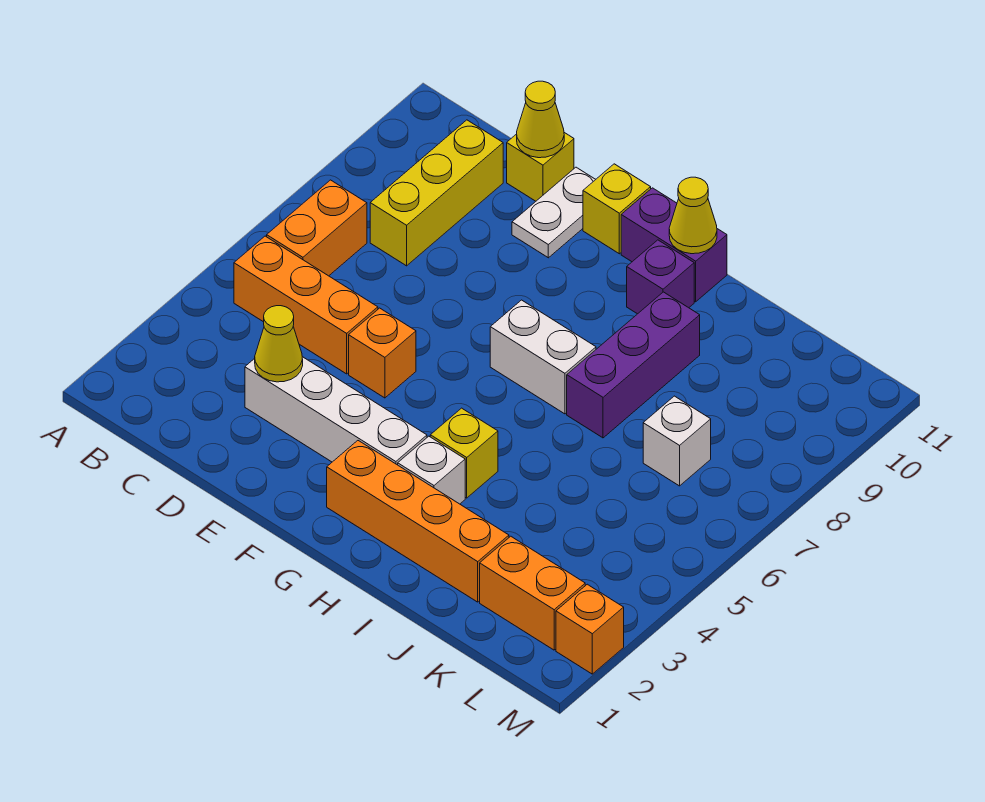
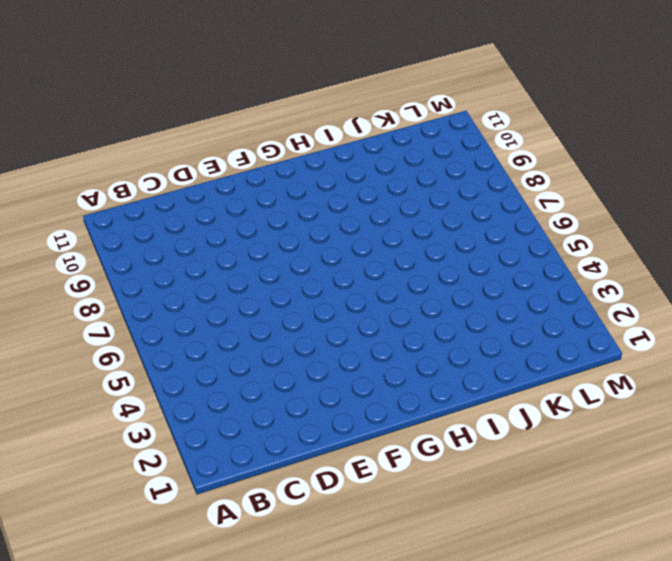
none -> orange brick B5:D5 level 1
none -> orange brick B6:B7 level 1
none -> yellow brick C8:C10 level 1

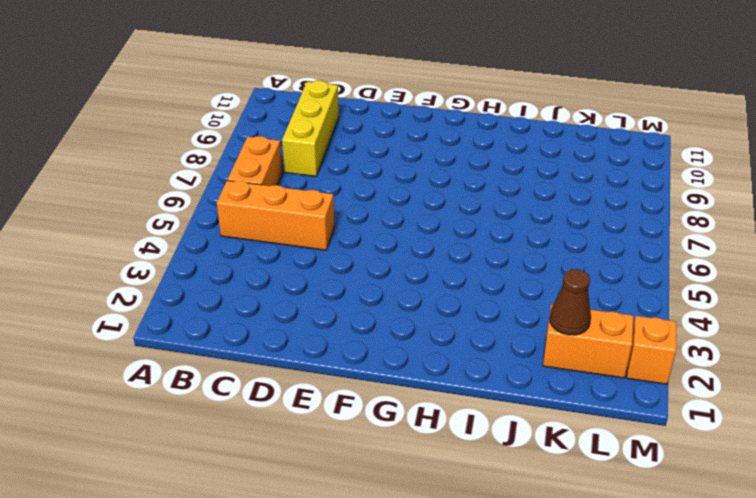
brown cone K2 level 2 -> none
none -> white brick D3:G3 level 1
none -> yellow brick D11 level 1
none -> orange brick E5 level 1

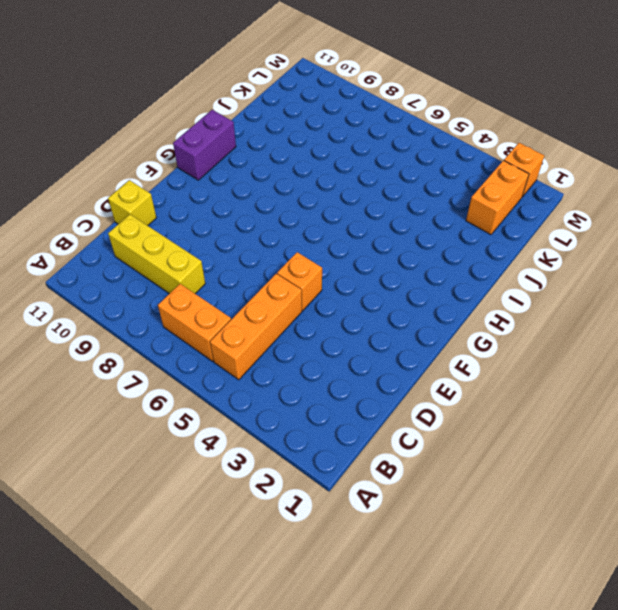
none -> white brick D3:G3 level 1
none -> white plate E10:E11 level 1
none -> yellow brick F11 level 1

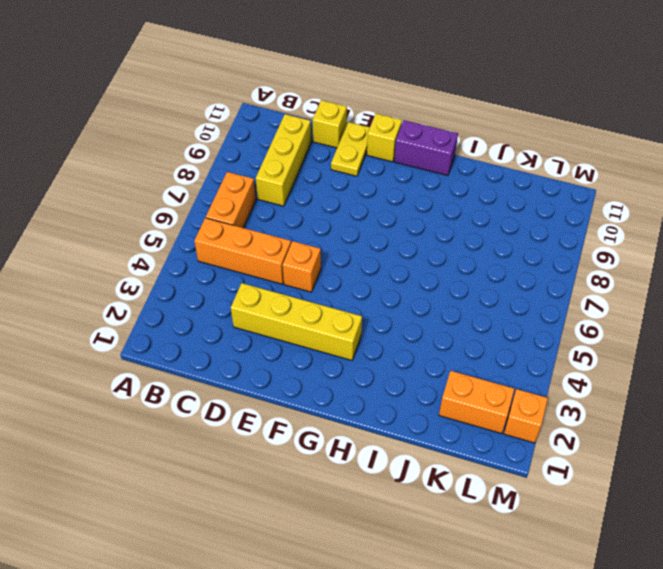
yellow brick D3:G3 level 1 -> white brick D3:G3 level 1
yellow plate E10:E11 level 1 -> white plate E10:E11 level 1
none -> orange brick G2:J2 level 1
none -> white brick G7:H7 level 1
none -> white brick H3 level 1

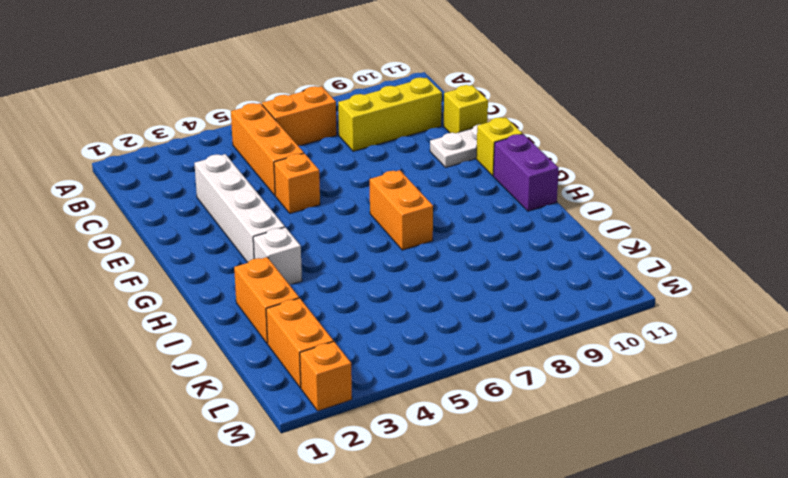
orange brick G7:H7 level 1 -> white brick G7:H7 level 1
orange brick I2:J2 level 1 -> orange brick G2:J2 level 1
none -> yellow brick H4 level 1
none -> purple brick H10 level 1
none -> purple brick I7:I9 level 1

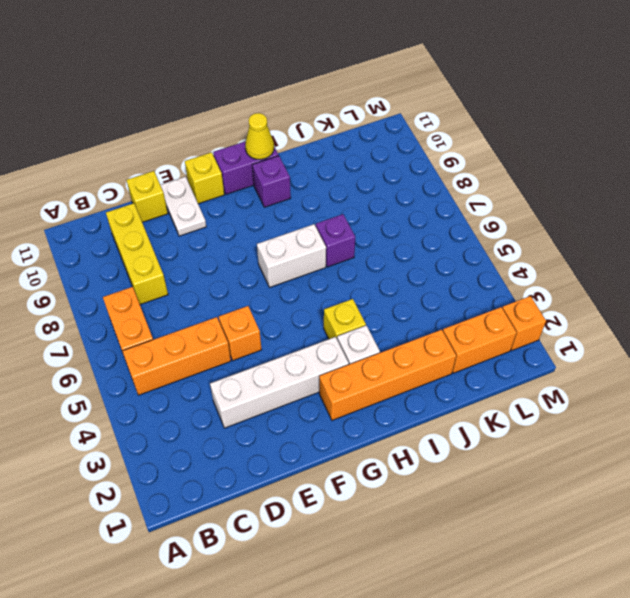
purple brick I7 level 1 -> purple brick I7:I9 level 1
none -> white brick K7 level 1
none -> yellow cone D3 level 2
none -> yellow cone D11 level 2

